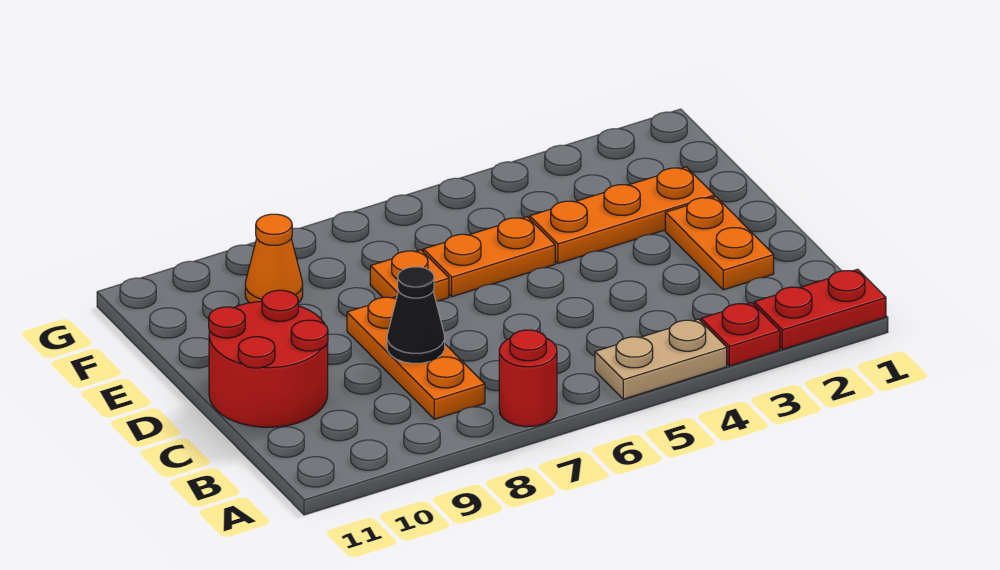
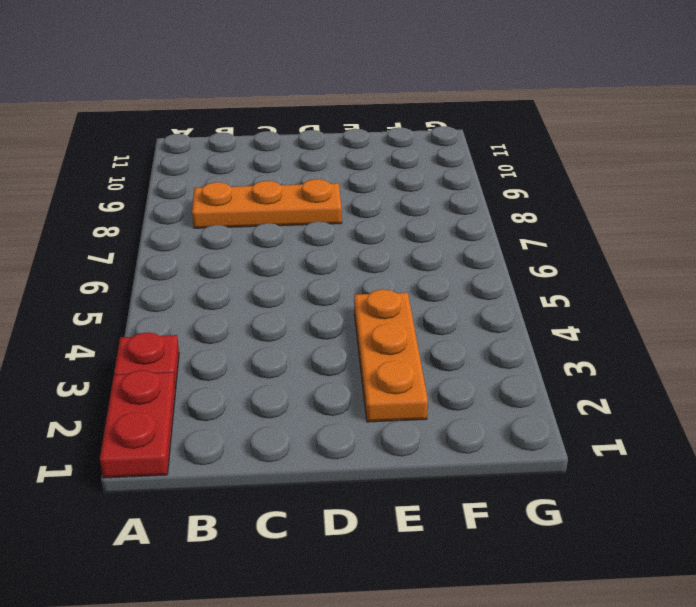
none -> tan plate A4:A5 level 1
none -> red round brick A7 level 1
none -> orange plate C2:D2 level 1

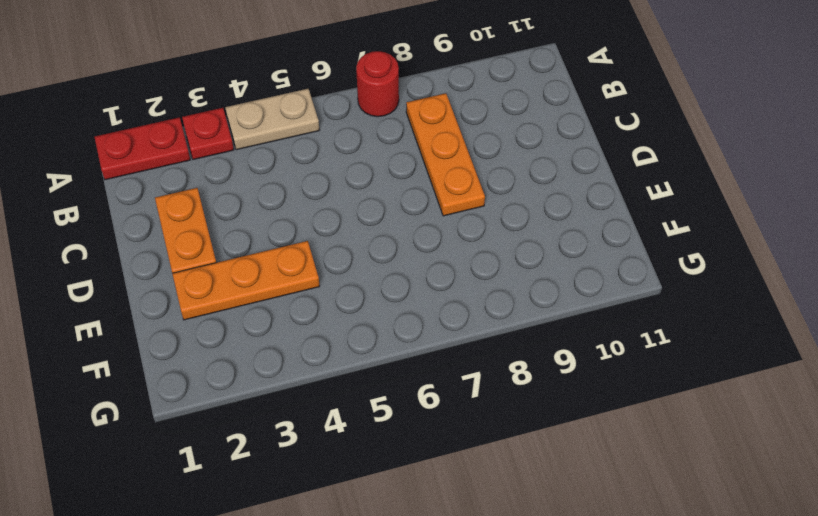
none -> red round brick C10:D11 level 1
none -> orange plate E5:E6 level 1
none -> orange plate E7 level 1

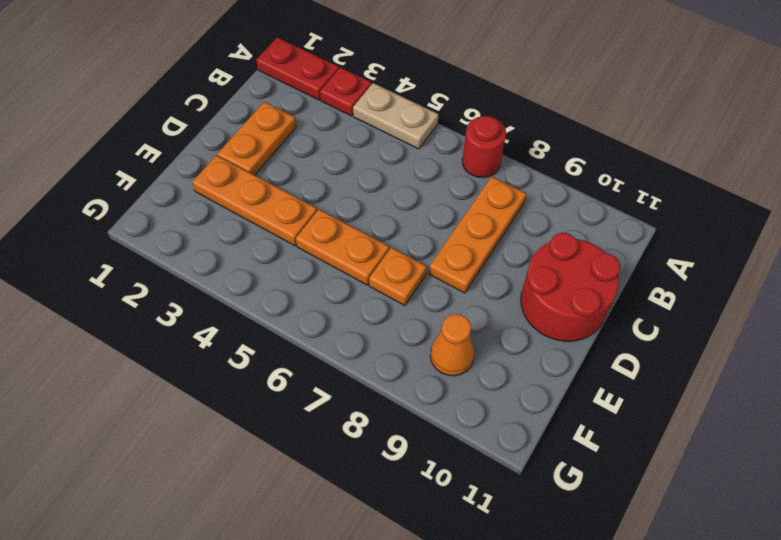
none -> black cone C8 level 2

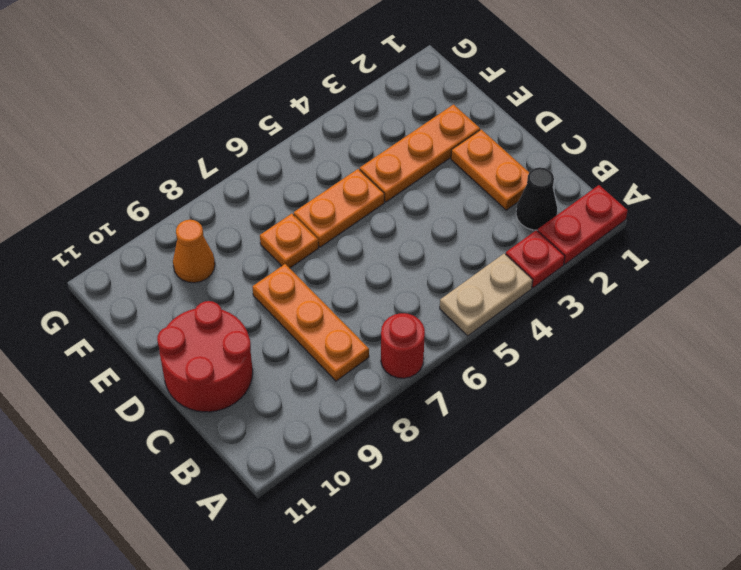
black cone B2 level 1 -> black cone C8 level 2

